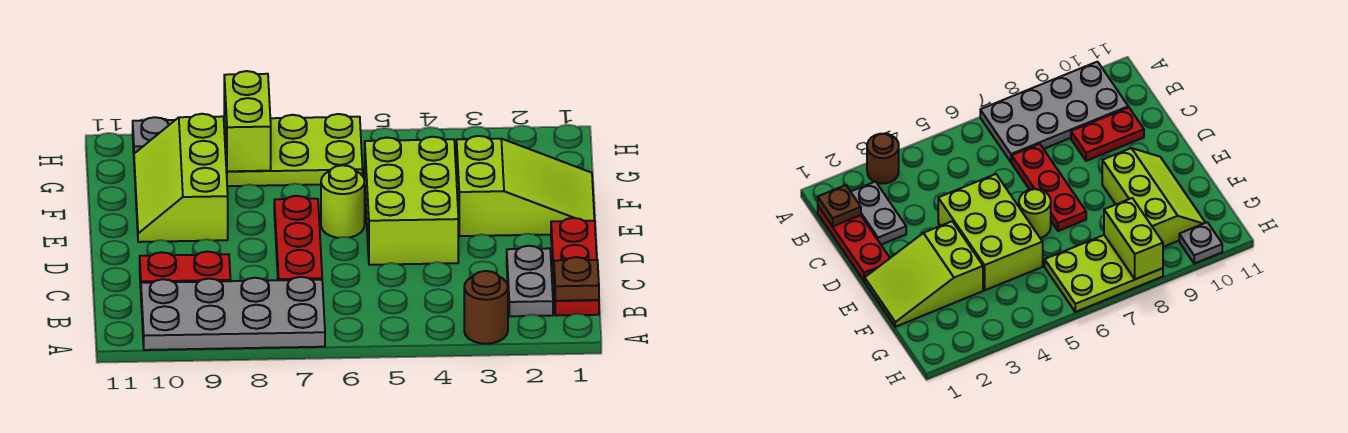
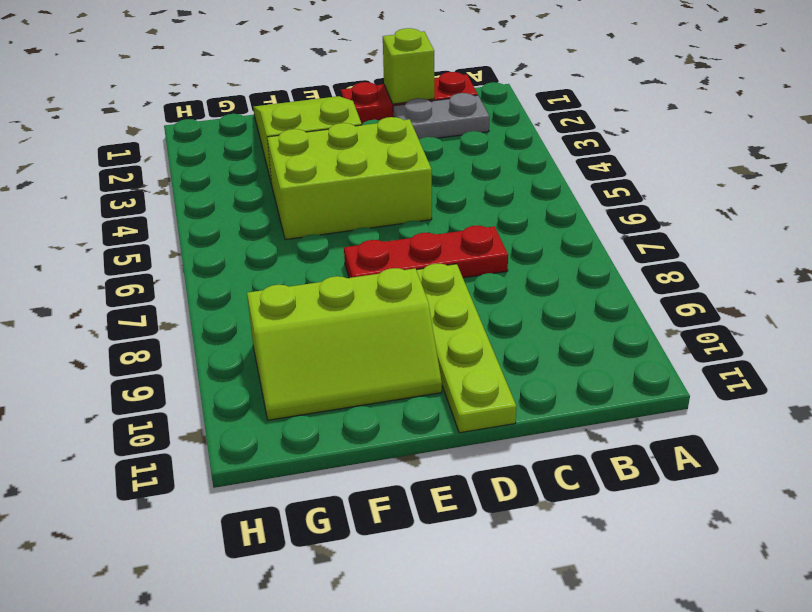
lime brick C1 level 2 -> none
lime plate D8:D11 level 1 -> none
none -> brown round brick A3 level 1
none -> grey plate A7:B10 level 1
none -> red plate C9:C10 level 1

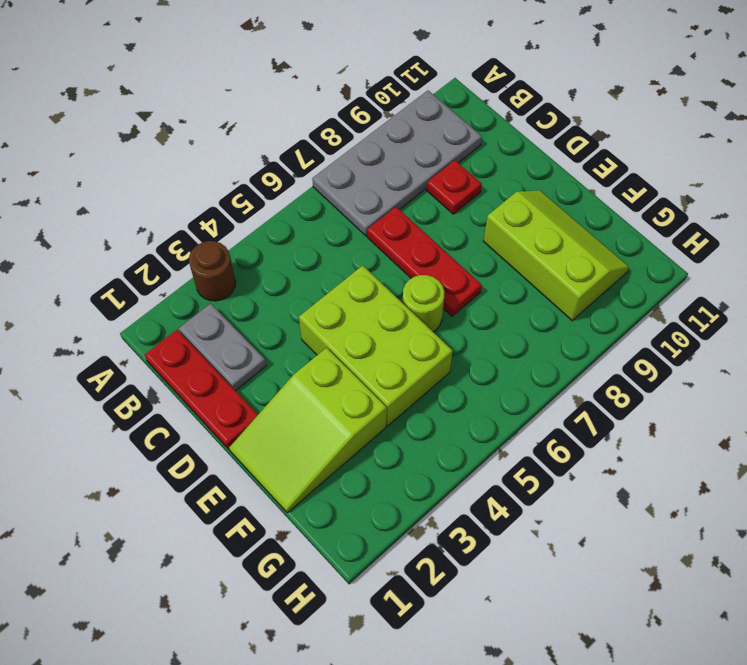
red plate C9 level 1 -> red plate C9:C10 level 1
none -> lime plate G6:H8 level 1
none -> grey plate H10 level 1
none -> brown plate B1 level 2

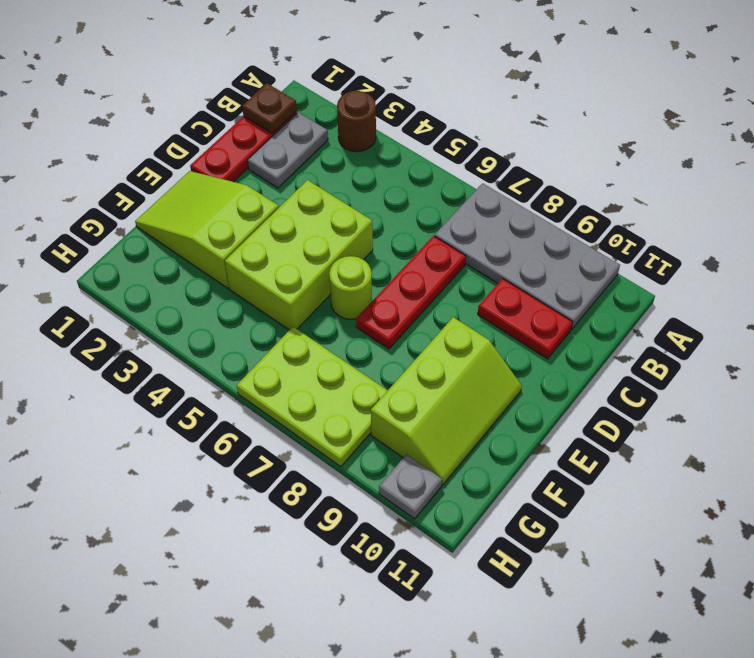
none -> lime brick G8:H8 level 2

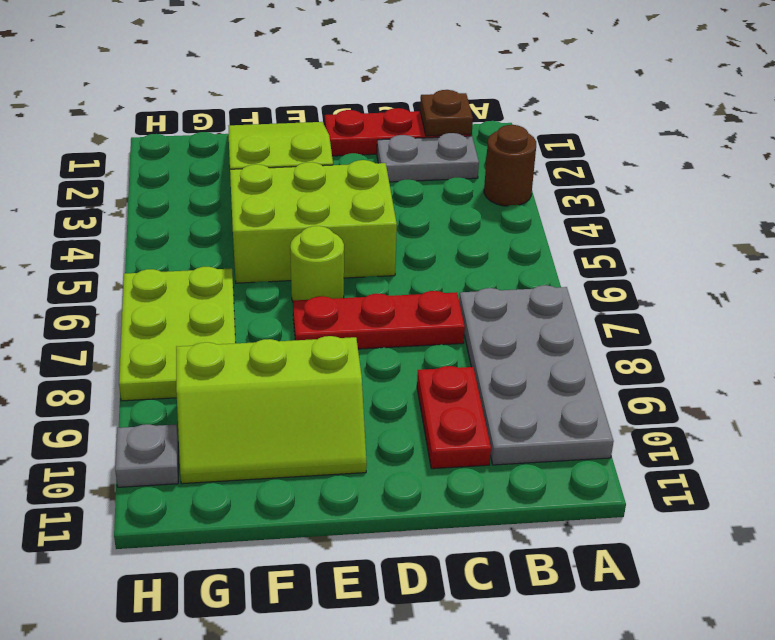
none -> lime brick G8:H8 level 2

